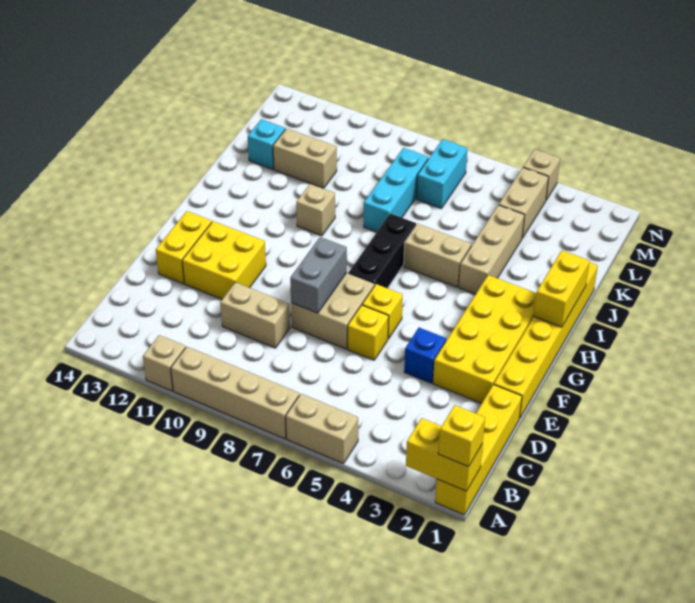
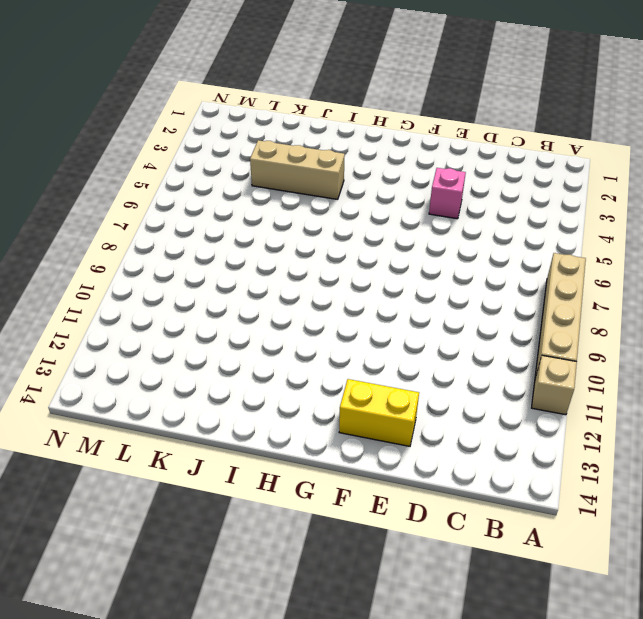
pink brick E4 level 1 -> blue brick E4 level 1
none -> yellow brick A1:D1 level 1
none -> tan brick A5:A6 level 1
none -> tan brick D9:D10 level 1

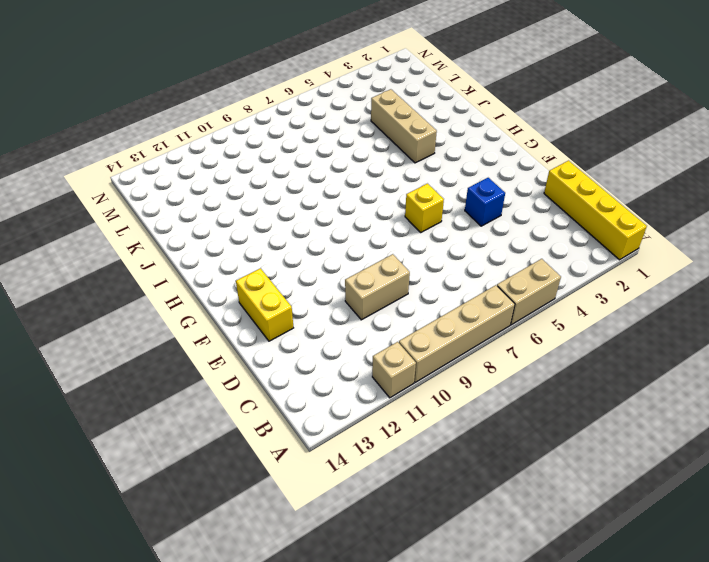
none -> yellow brick E1:J1 level 1
none -> yellow brick E2:H3 level 1
none -> yellow brick E6 level 1

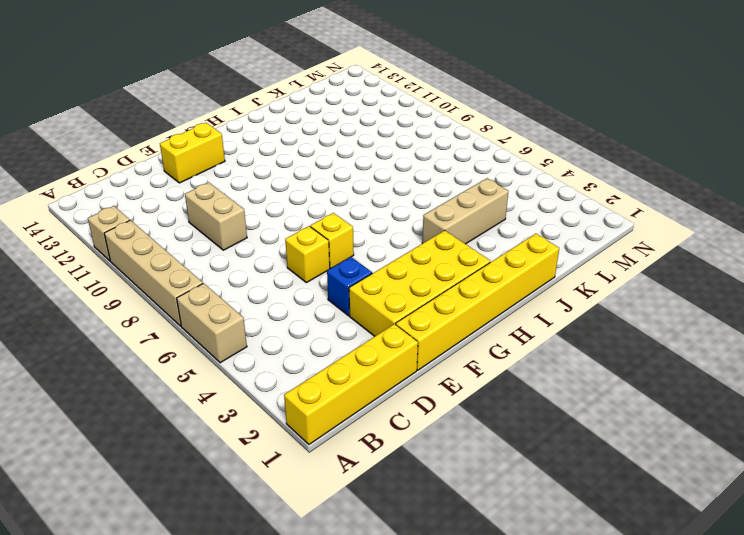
none -> tan brick E7:F8 level 1
none -> yellow brick E11:F12 level 1
none -> black brick G7:I7 level 1

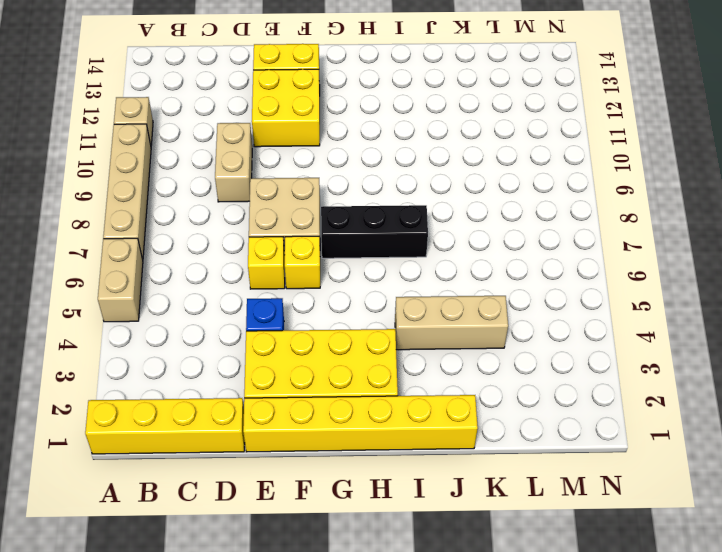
none -> tan brick I5:I6 level 1
none -> tan brick I10 level 1
none -> cyan brick J8:L8 level 1

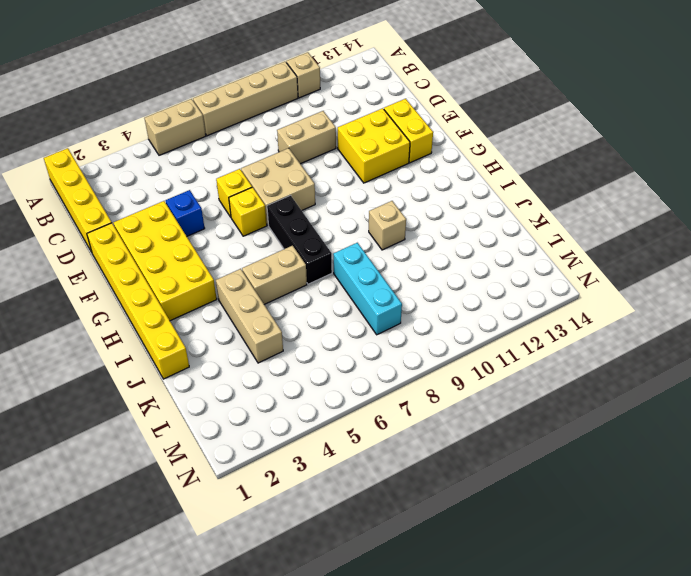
none -> tan brick K11:K12 level 1
none -> cyan brick K13 level 1
none -> tan brick L4:M4 level 1

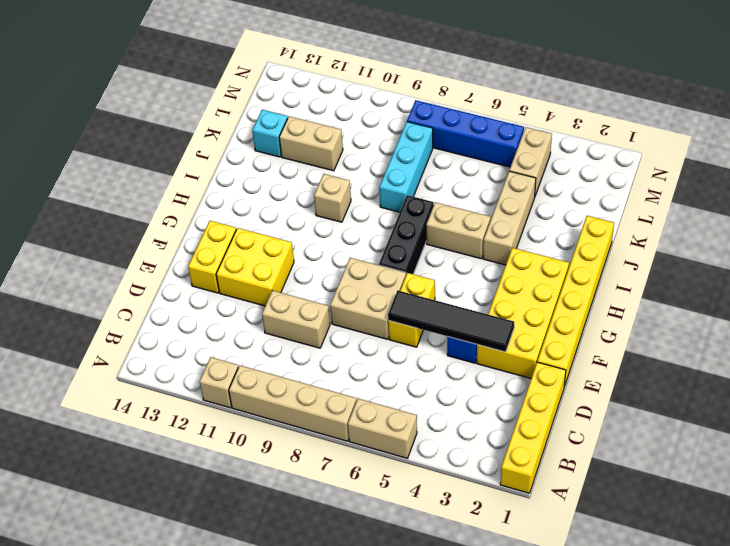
black tile E3:E6 level 2 -> none
blue brick M5:M8 level 1 -> cyan brick L7:M7 level 1
none -> tan brick N4 level 1
none -> yellow brick A1:A2 level 2
none -> grey brick E8:F8 level 2

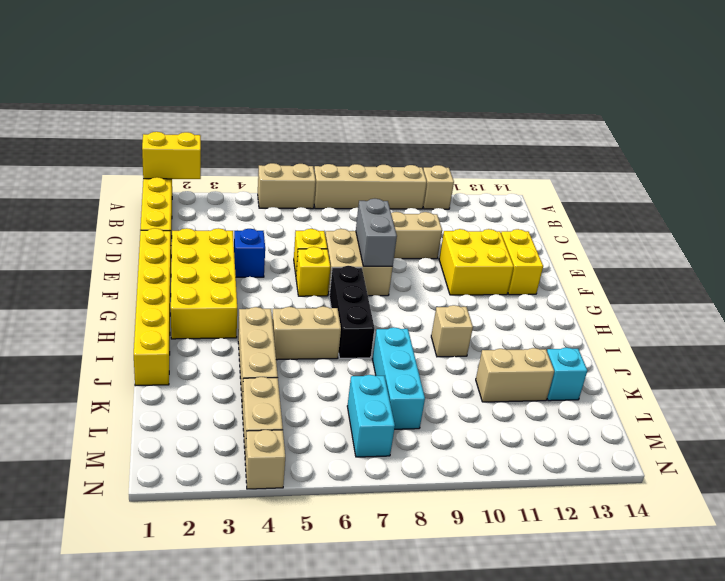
none -> yellow brick H1:I1 level 2
none -> yellow brick A1 level 3

